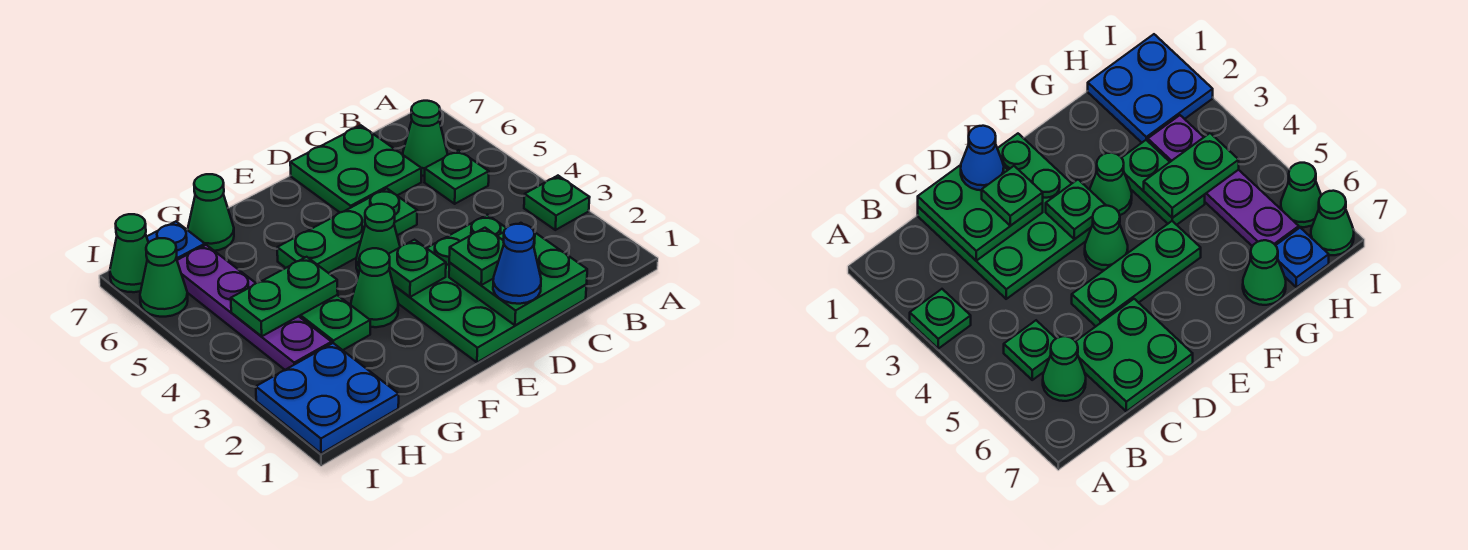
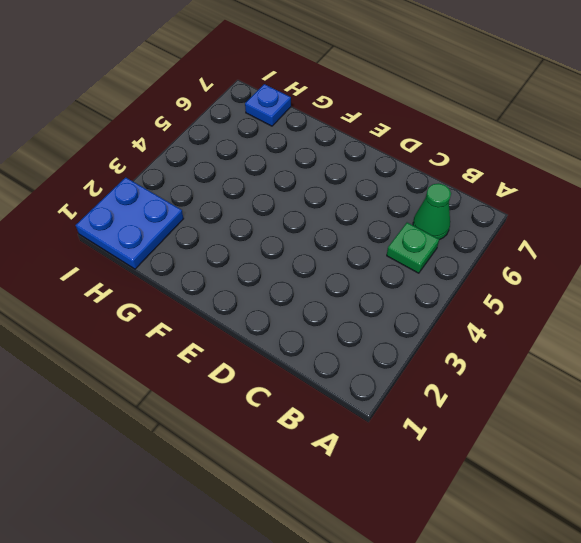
none -> green plate A3 level 1
none -> green plate C1:E3 level 1
none -> green plate C6:D7 level 1

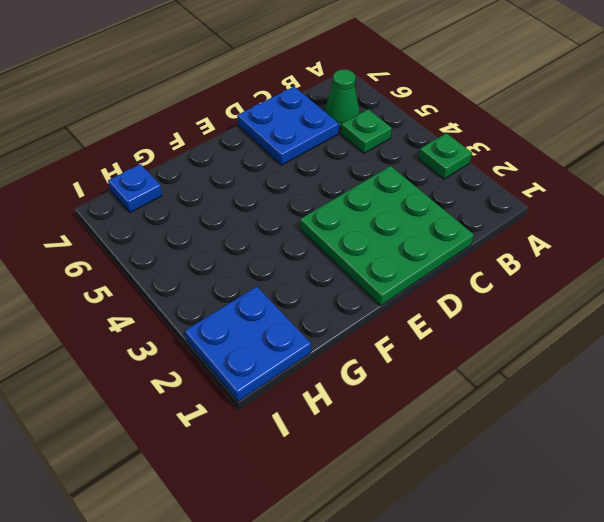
blue plate C6:D7 level 1 -> green plate C6:D7 level 1
none -> green plate D5:F5 level 1
none -> green cone E4 level 1
none -> green cone F3 level 1

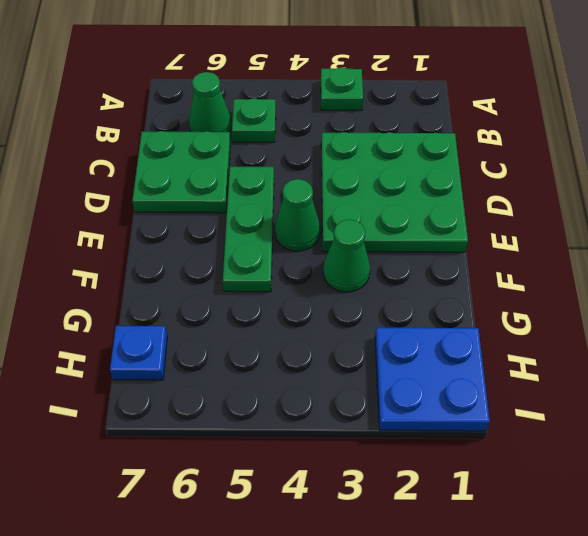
none -> green plate G3:G4 level 1
none -> green cone G7 level 1
none -> purple plate H3:H6 level 1

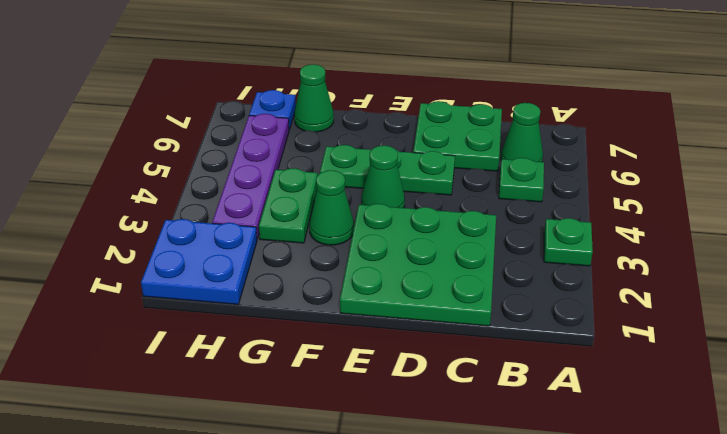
none -> green cone I6 level 1
none -> green cone I7 level 1
none -> green plate C1:D2 level 2

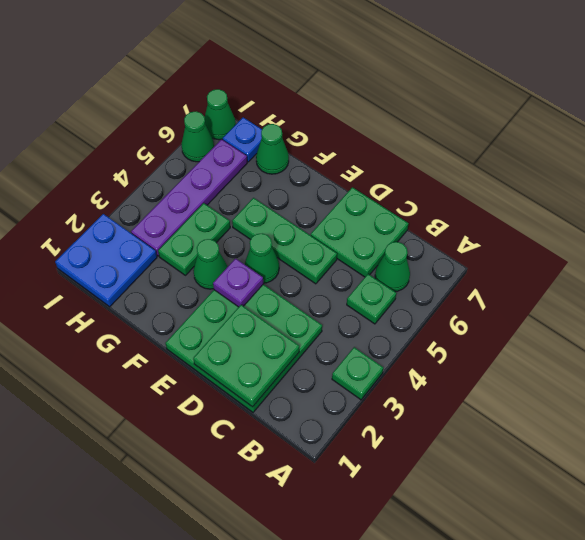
purple plate E3 level 2 -> green plate E3 level 2
none -> green plate G4:H4 level 2
none -> blue cone D1 level 3
none -> green plate D2 level 3

